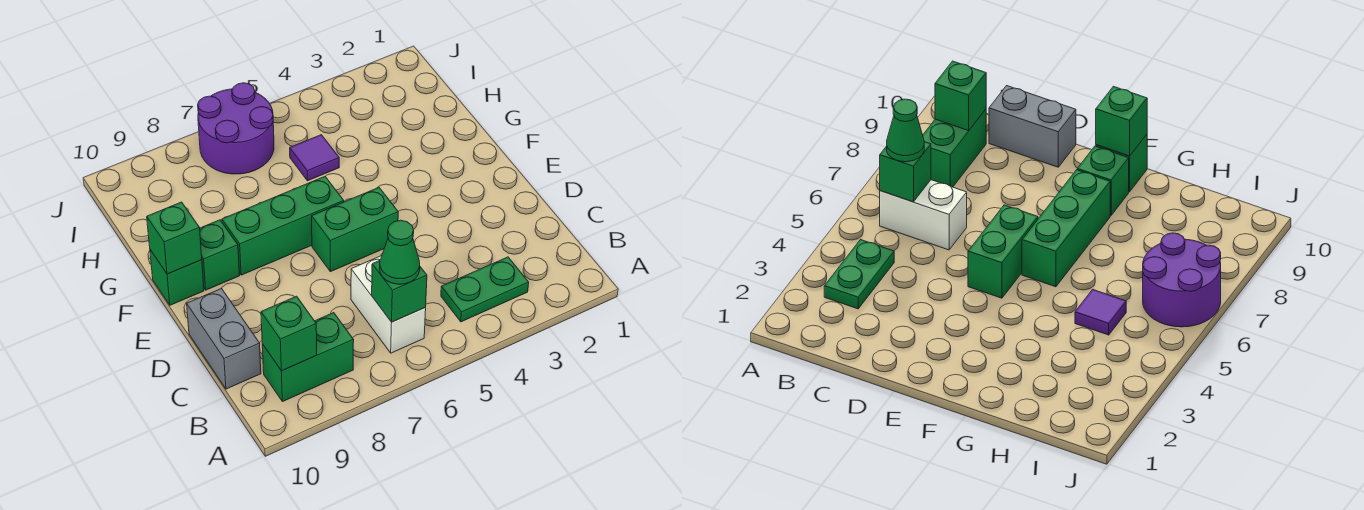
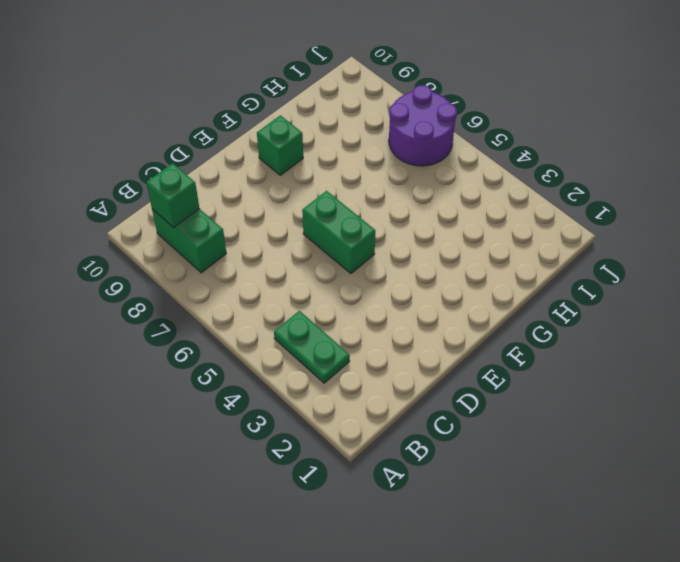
none -> white brick B6:C6 level 1
none -> grey brick C10:D10 level 1
none -> green brick F6:F8 level 1

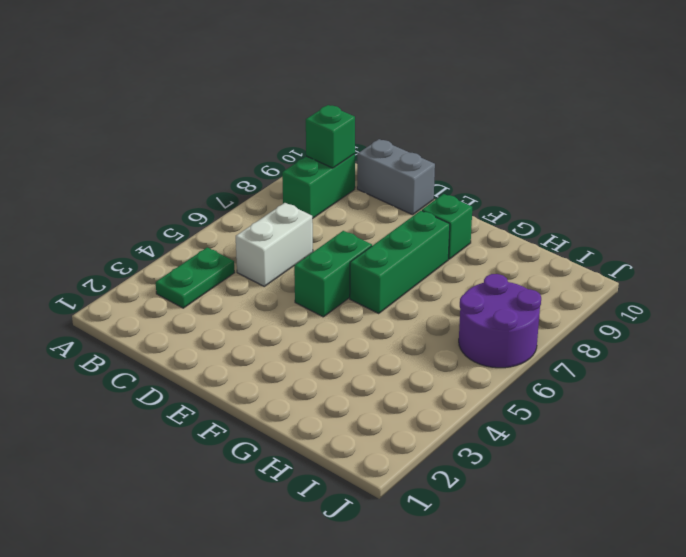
white brick C5:C6 level 1 -> white brick B6:C6 level 1
none -> green brick F10 level 1
none -> purple tile H5 level 1
none -> green brick B6 level 2

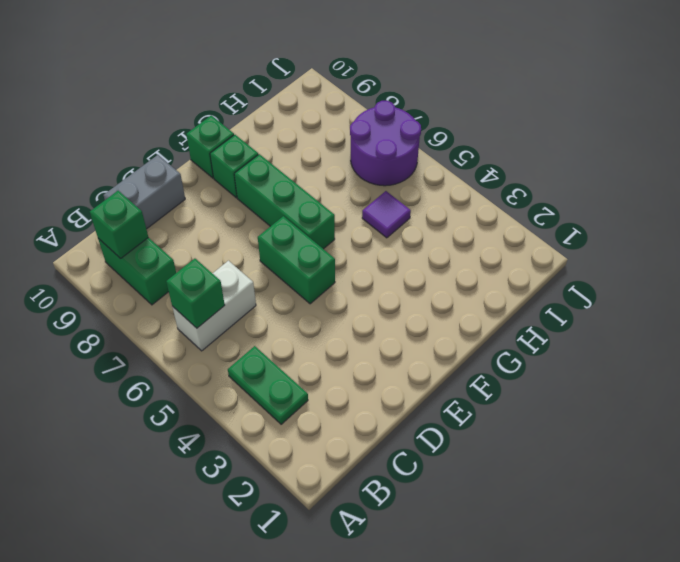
none -> green brick F10 level 2
none -> green cone B6 level 3

